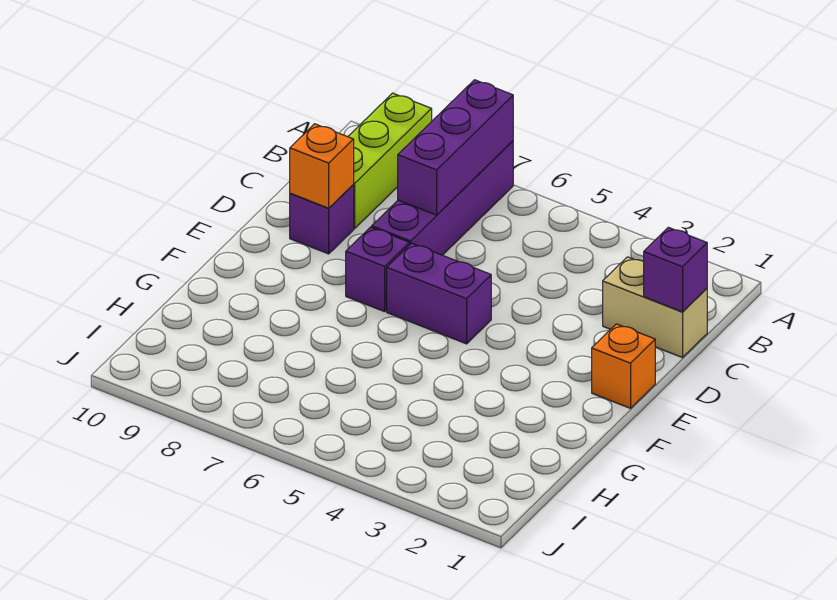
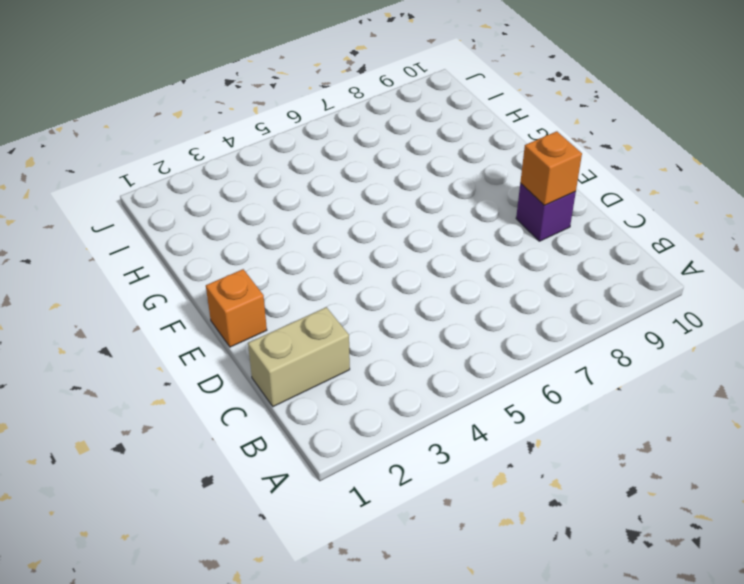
none -> purple brick A7:D7 level 1
none -> lime brick A9:C9 level 1

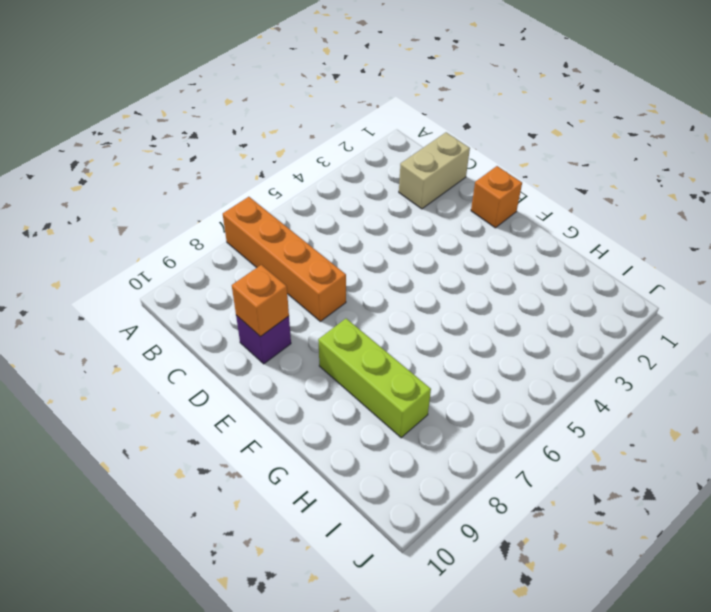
orange brick A7:D7 level 1 -> purple brick A7:D7 level 1
lime brick F8:H8 level 1 -> lime brick A9:C9 level 1
none -> purple brick E5:E6 level 1
none -> purple brick E7 level 1

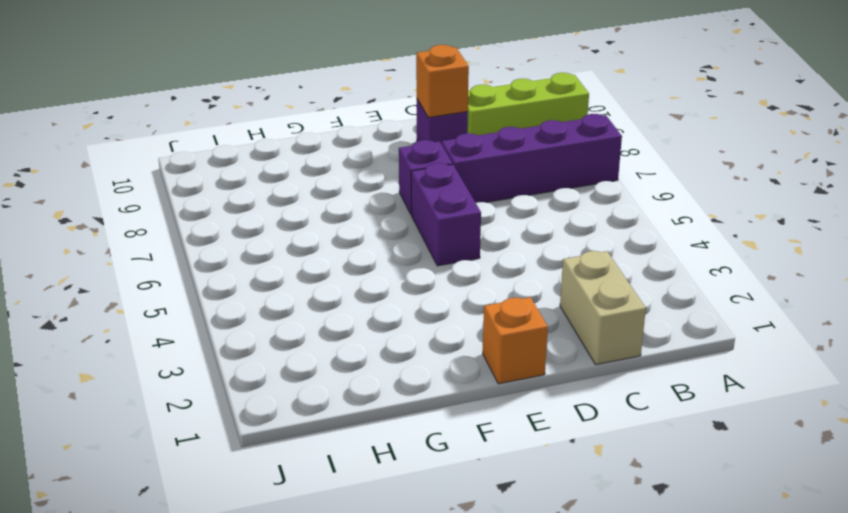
none -> purple brick A7:C7 level 2
none -> purple brick C1 level 2

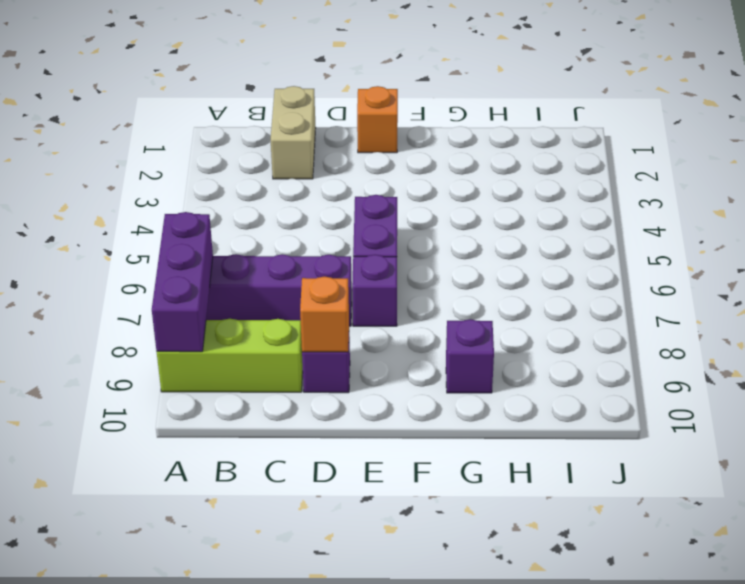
purple brick A7:A9 level 2 -> purple brick A7:C7 level 2
purple brick G9 level 1 -> purple brick C1 level 2

